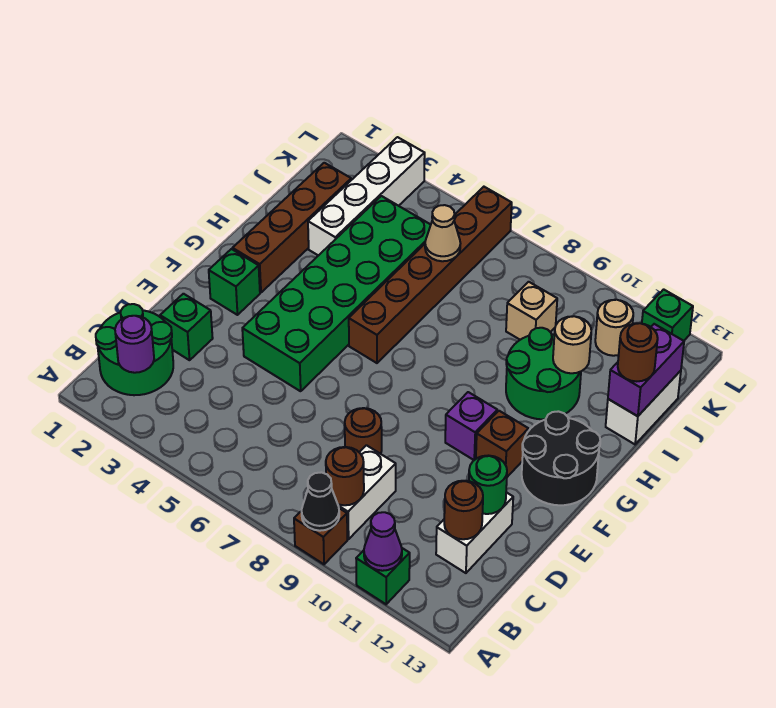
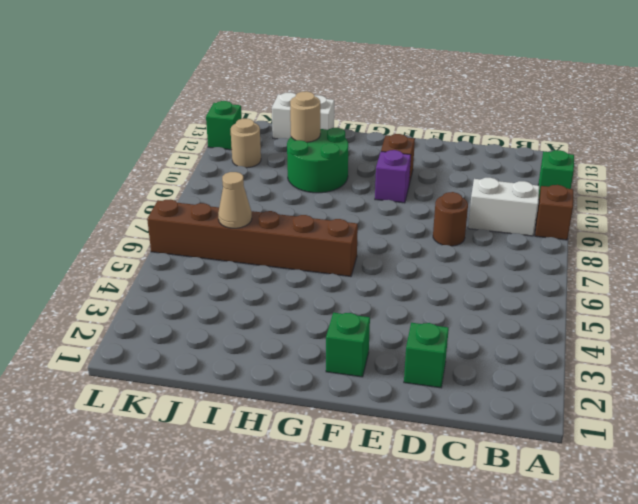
none -> green round brick B1:C2 level 1
none -> white brick C12:D12 level 1
none -> green brick E4:J5 level 1
none -> black round brick F12:G13 level 1

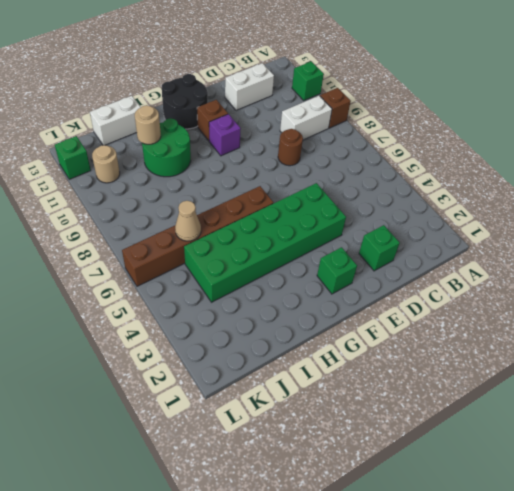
none -> green round brick B1:C2 level 1
none -> brown brick G2:J2 level 1
none -> white brick I3:L3 level 1
none -> tan brick J9 level 1

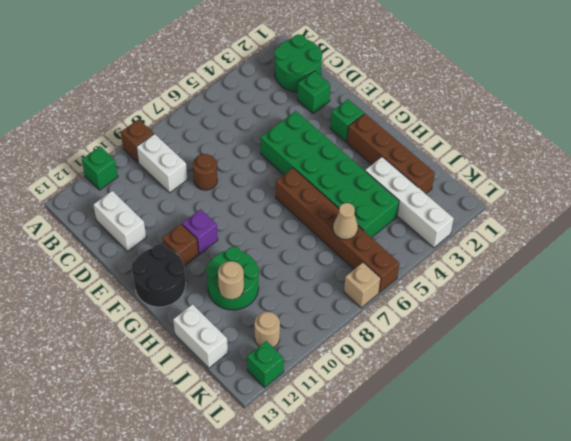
tan brick L7 level 1 -> tan brick J9 level 1
none -> black cone A9 level 2
none -> purple cone A11 level 2
none -> purple round brick B2 level 2
none -> brown round brick B9 level 2

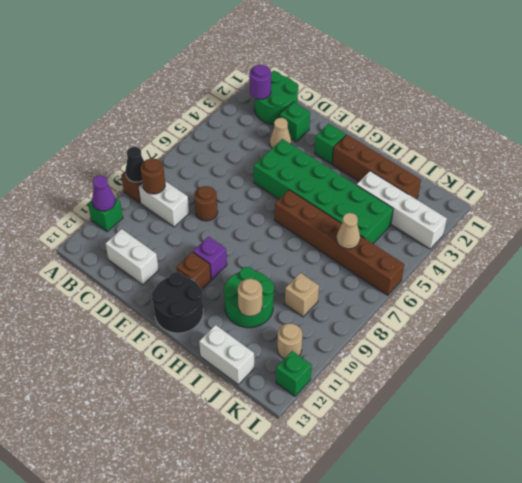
tan cone D3 level 1 -> none
none -> brown round brick C12 level 2
none -> green round brick D12 level 2
none -> purple brick I13:J13 level 2
none -> brown round brick I13 level 3

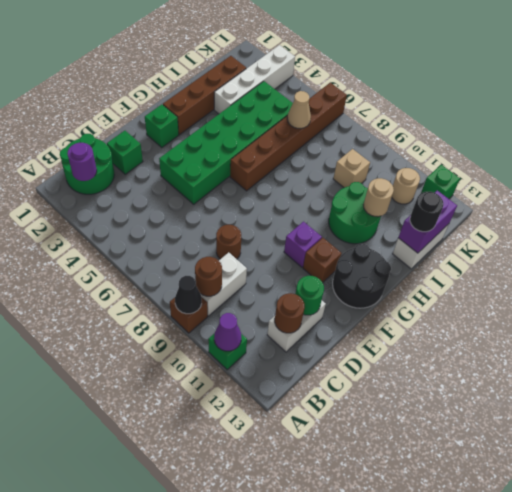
black round brick I13 level 3 -> brown round brick I13 level 3

